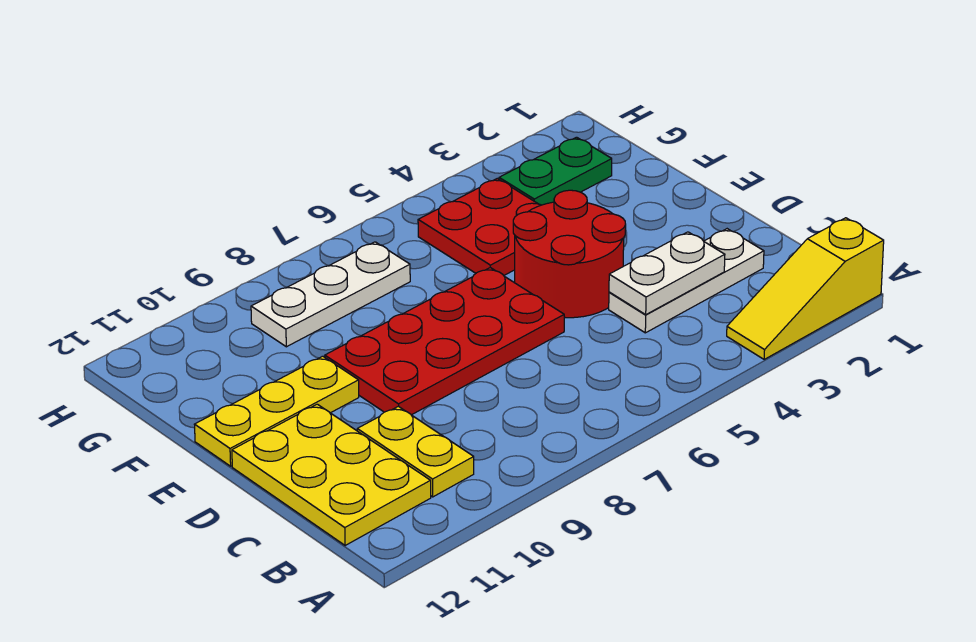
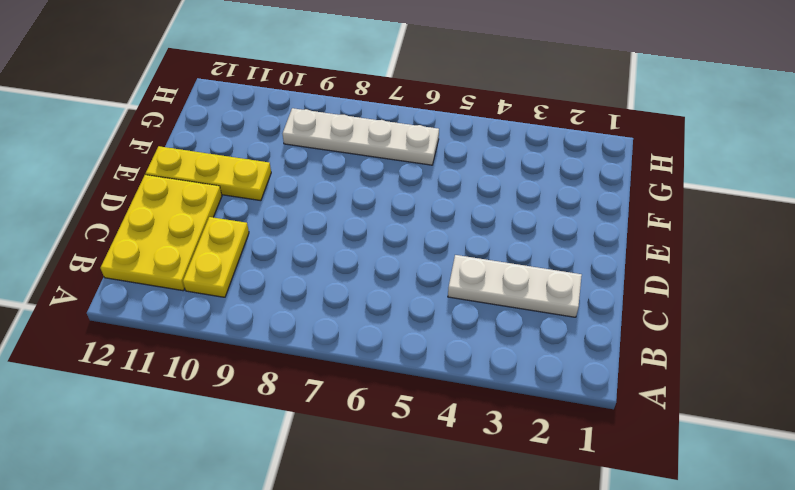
white plate G6:G9 level 1 -> white plate G7:G9 level 1
none -> yellow slope A1:A3 level 1 top 1
none -> red round brick D4:E5 level 1

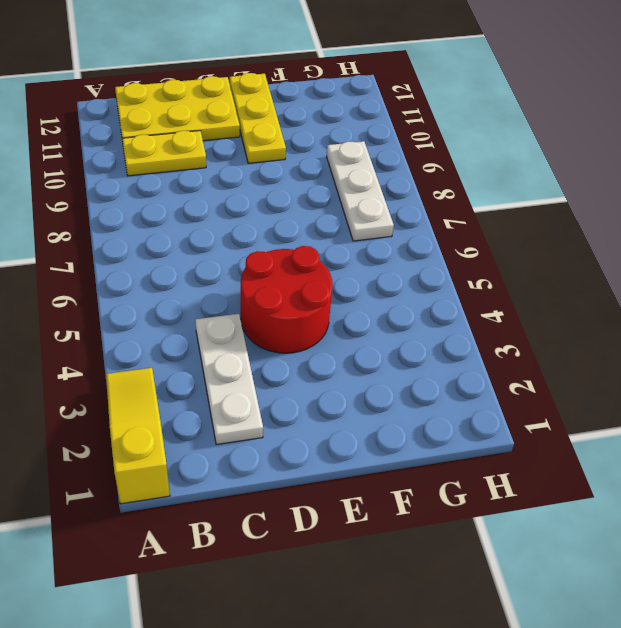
none -> red plate D6:E9 level 1
none -> red plate F4:G5 level 1

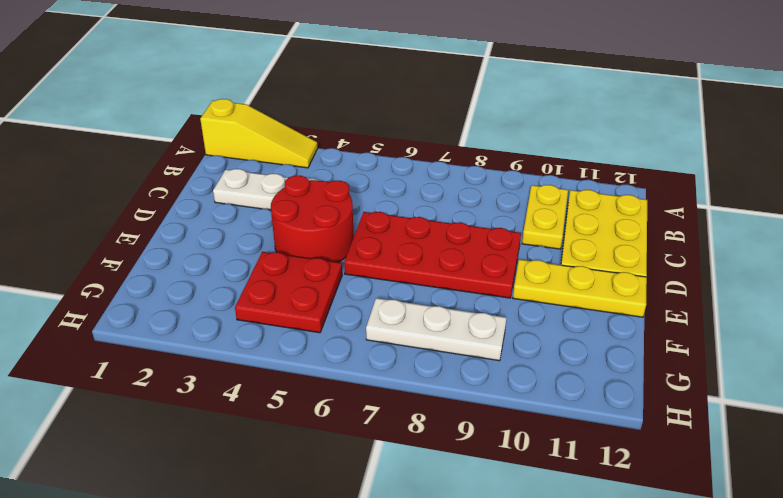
none -> green plate G2:G3 level 1
none -> white plate C3:C4 level 2

